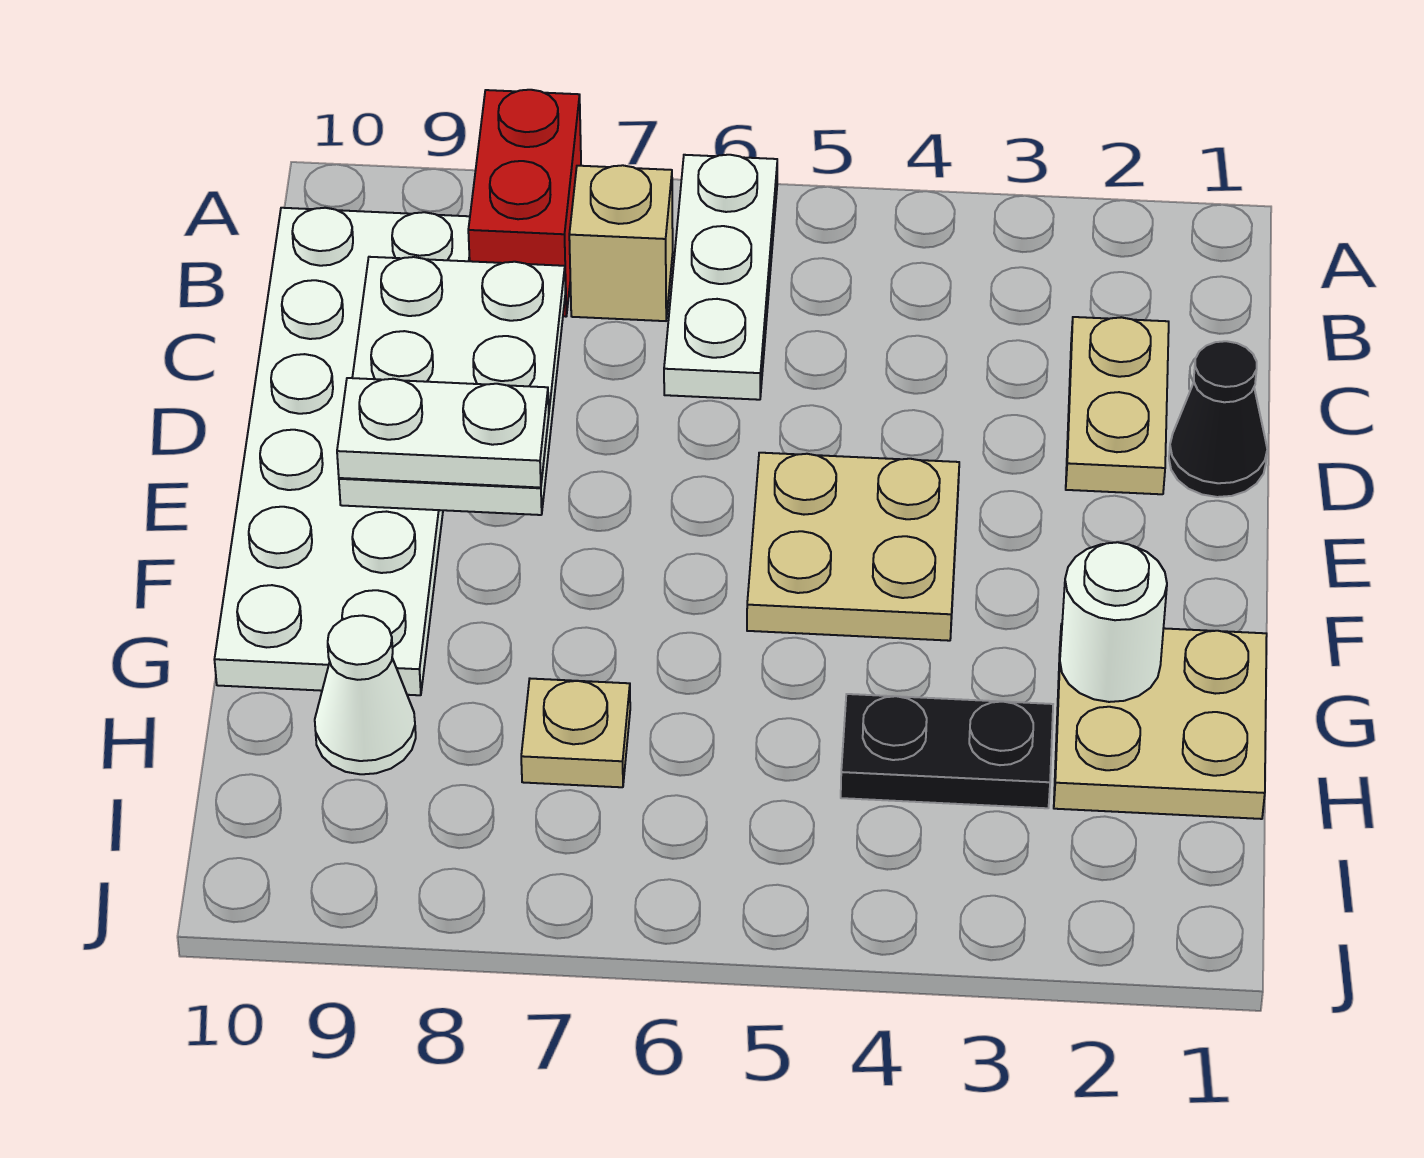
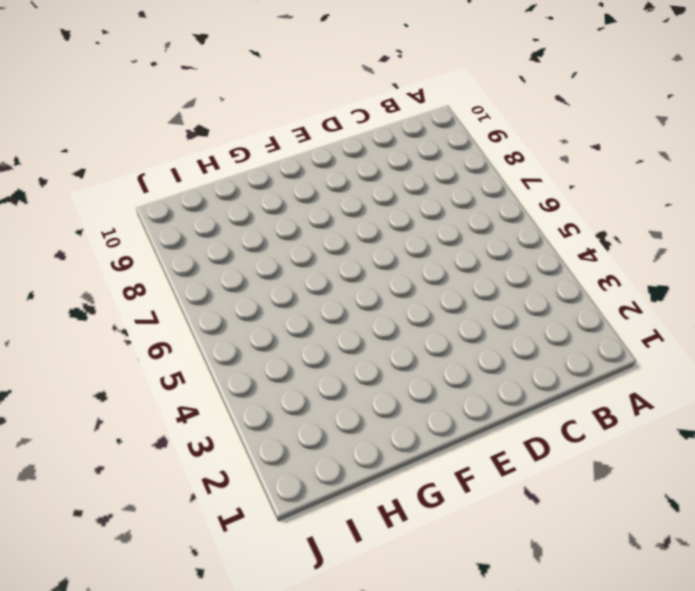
none -> white plate A6:C6 level 1
none -> red brick A8:B8 level 1
none -> tan brick B7 level 1

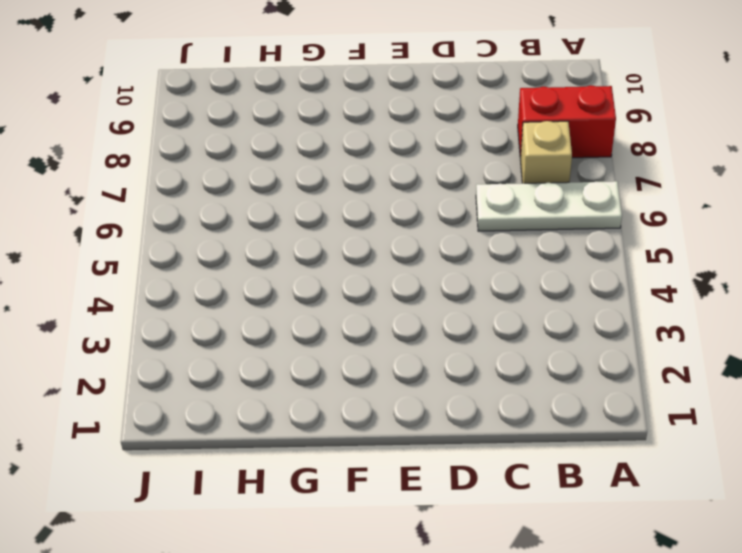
none -> white plate B9:G10 level 1
none -> tan plate C2:D2 level 1
none -> black cone D1 level 1

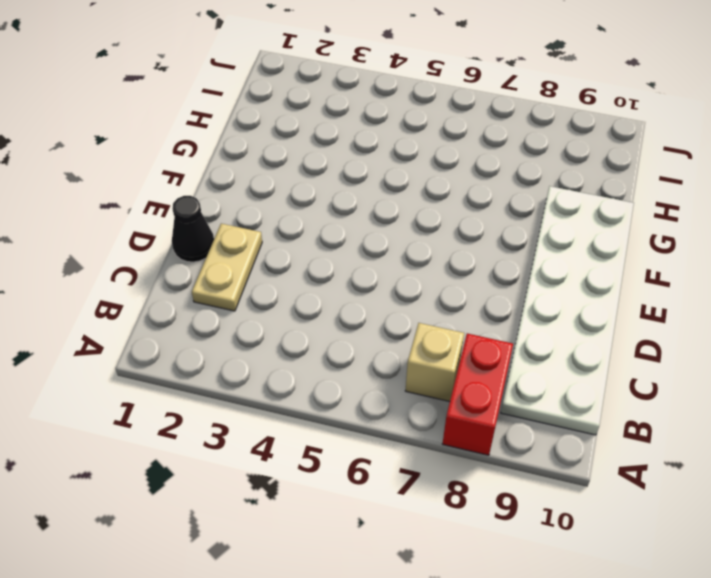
none -> white plate A6:C6 level 1
none -> tan plate E4:F5 level 1
none -> tan plate G1:H2 level 1

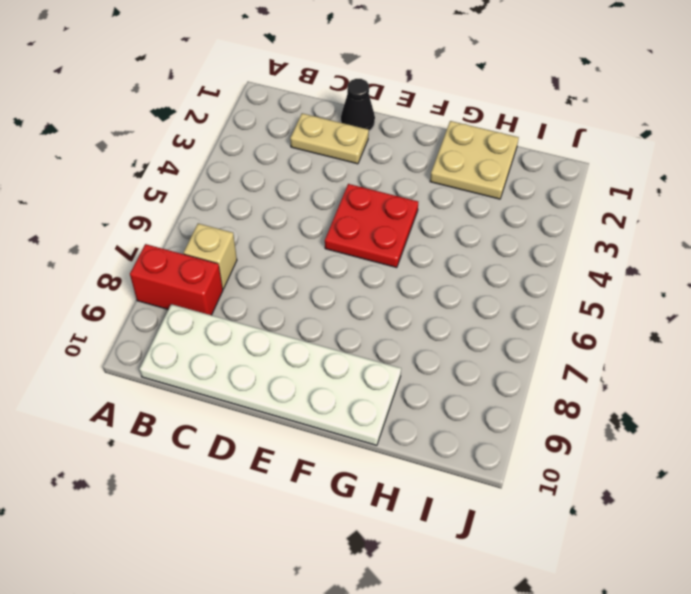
red plate E4:F5 level 1 -> tan plate E4:F5 level 1
none -> white plate A6:C6 level 1
none -> black plate H3:H4 level 1
none -> tan plate H7 level 1

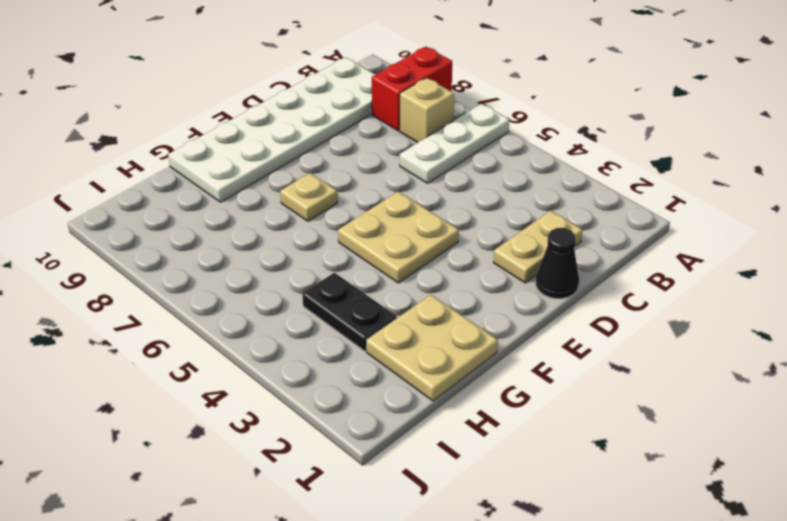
tan plate F7 level 1 -> tan plate H7 level 1
none -> white cone H9 level 1
none -> white plate C8:E9 level 2
none -> white round brick G2 level 2

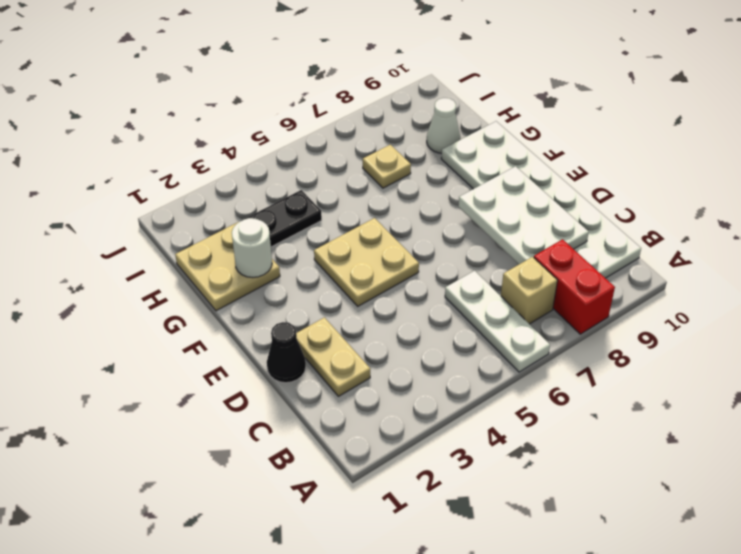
none -> white plate E8:E9 level 3

